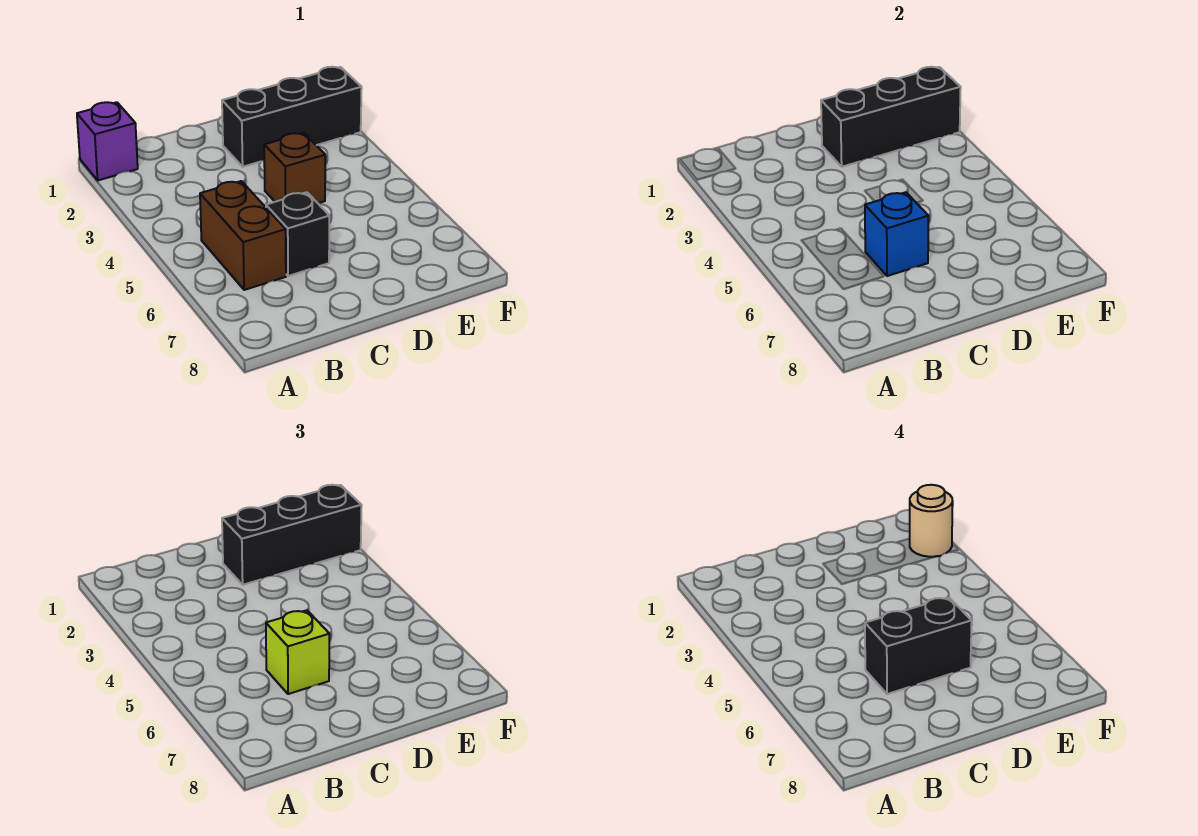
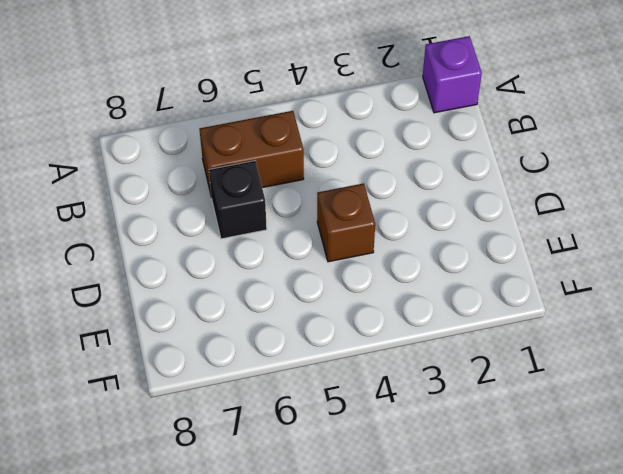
none -> black brick D2:F2 level 1
none -> blue brick C6 level 2

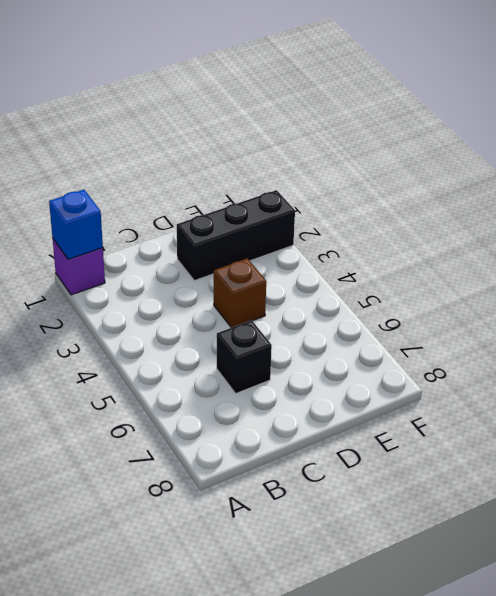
blue brick A1 level 2 -> blue brick C6 level 2
none -> brown brick B5:B6 level 1
none -> black brick D2:F2 level 2

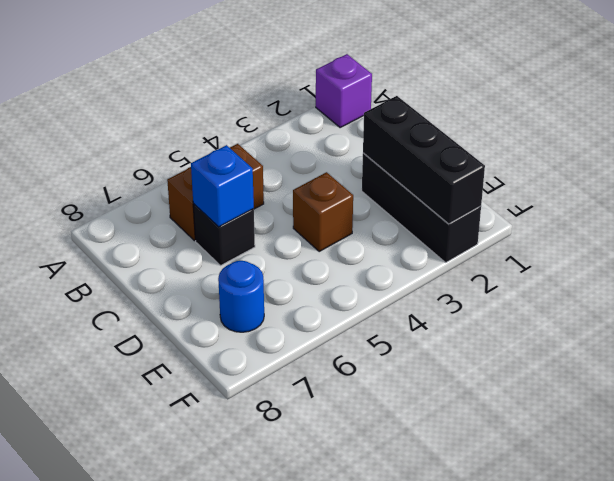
blue round brick E7 level 1 -> none
none -> lime brick C6 level 3
none -> black brick D2:F2 level 3

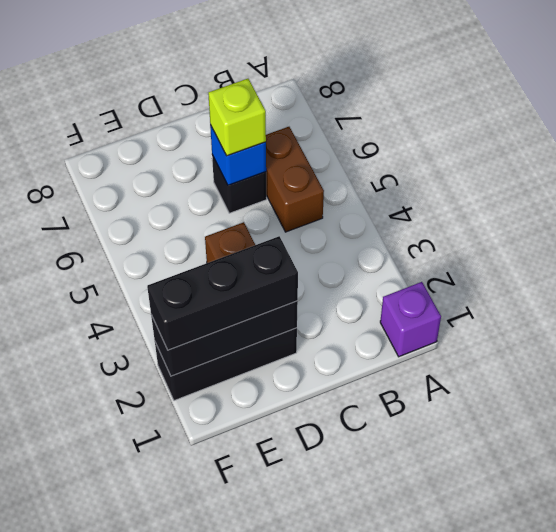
none -> black brick C6:D6 level 4
none -> tan round brick F2 level 4

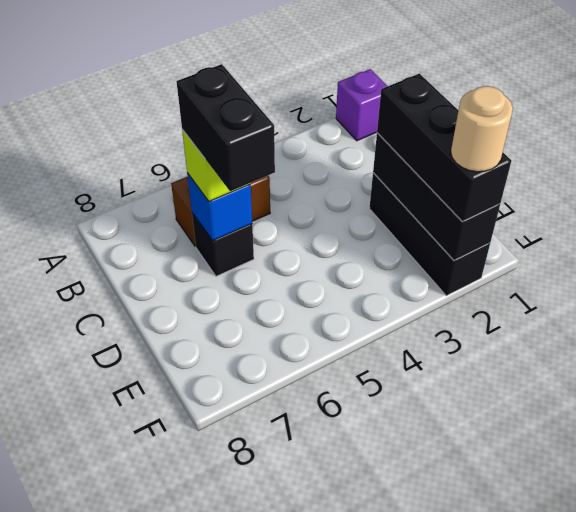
none -> brown brick D4 level 1

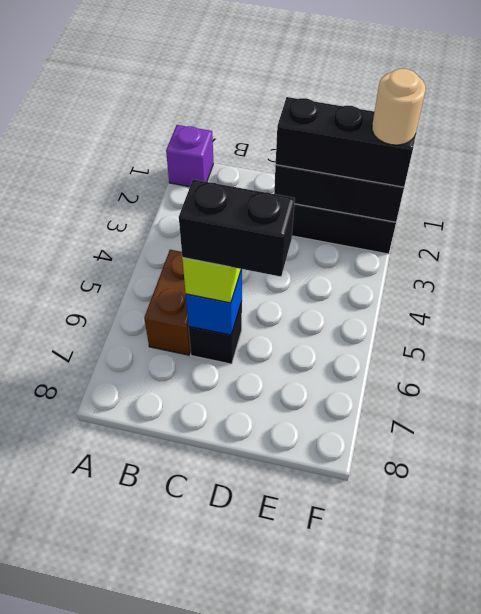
none -> brown brick D4 level 1

